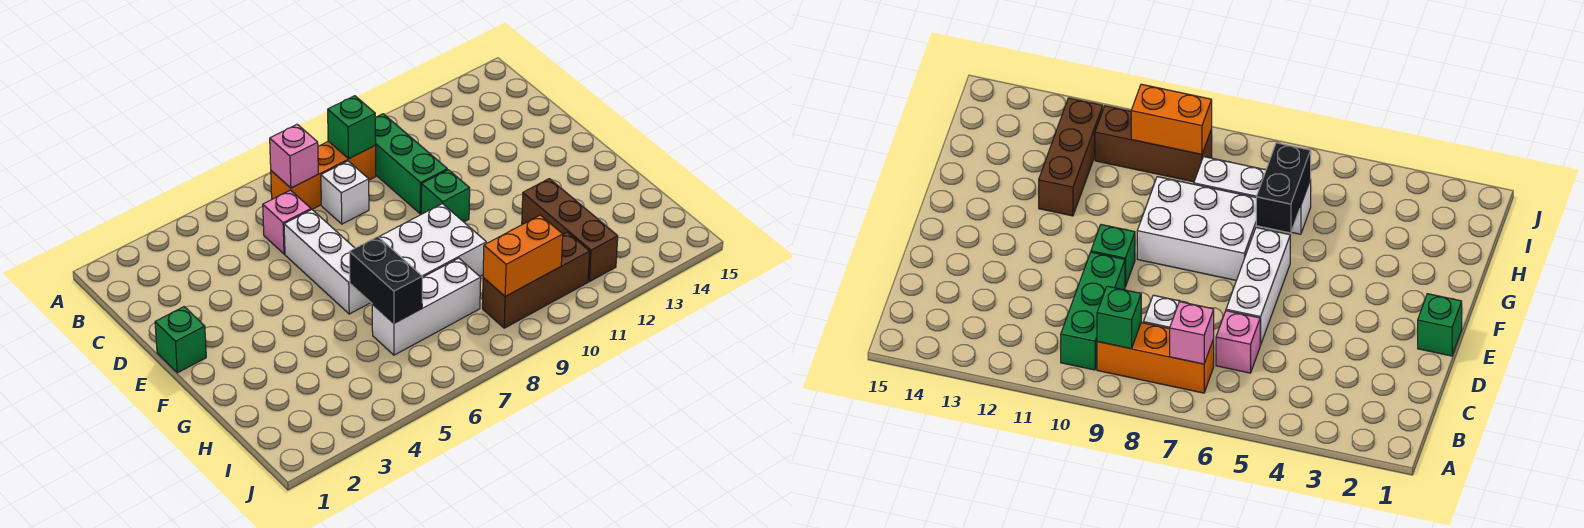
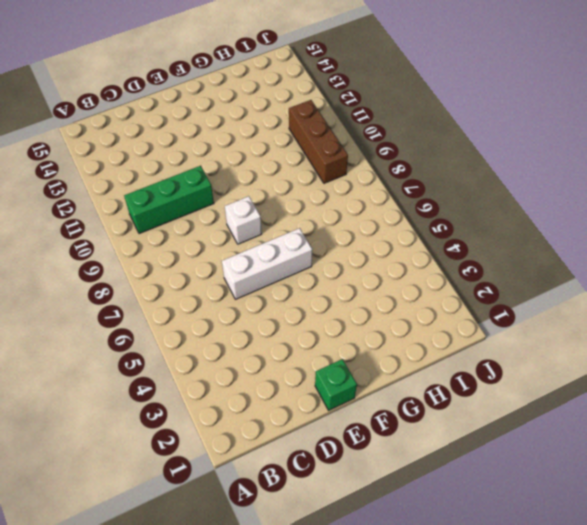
white brick E8 level 1 -> white brick C8 level 1
none -> orange brick B7:B9 level 1
none -> pink brick C6 level 1
none -> green brick E10 level 1

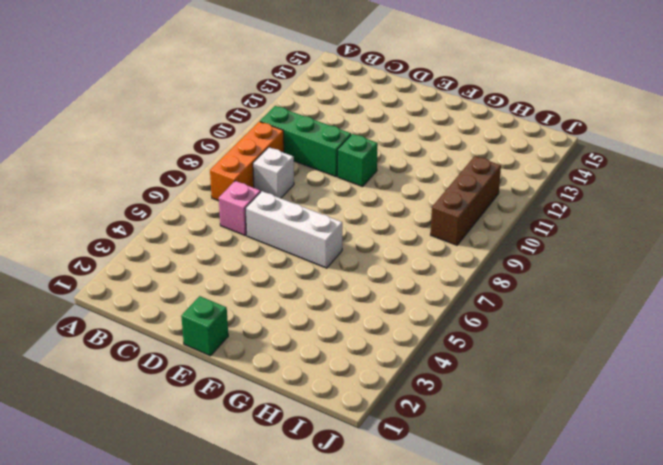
none -> white brick F7:G9 level 1
none -> brown brick G12:I12 level 1
none -> white brick H6:H8 level 1

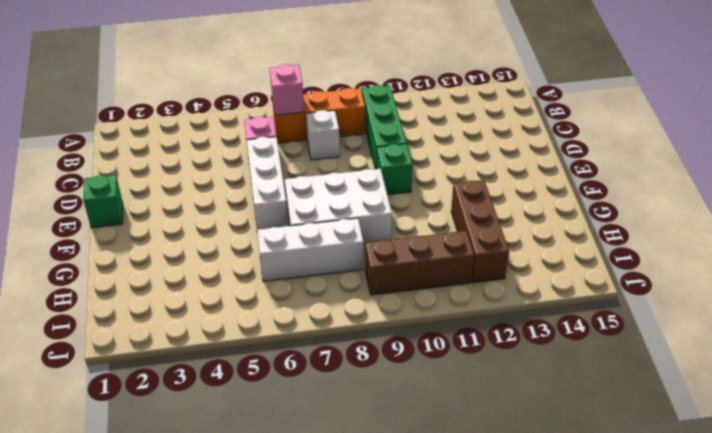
none -> green brick B9 level 2
none -> black brick G6:H6 level 2
none -> orange brick I9:I10 level 2

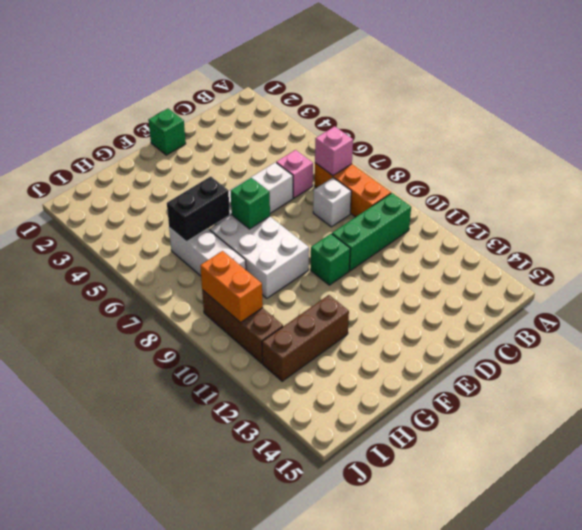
green brick F7 level 2 -> green brick B9 level 2

